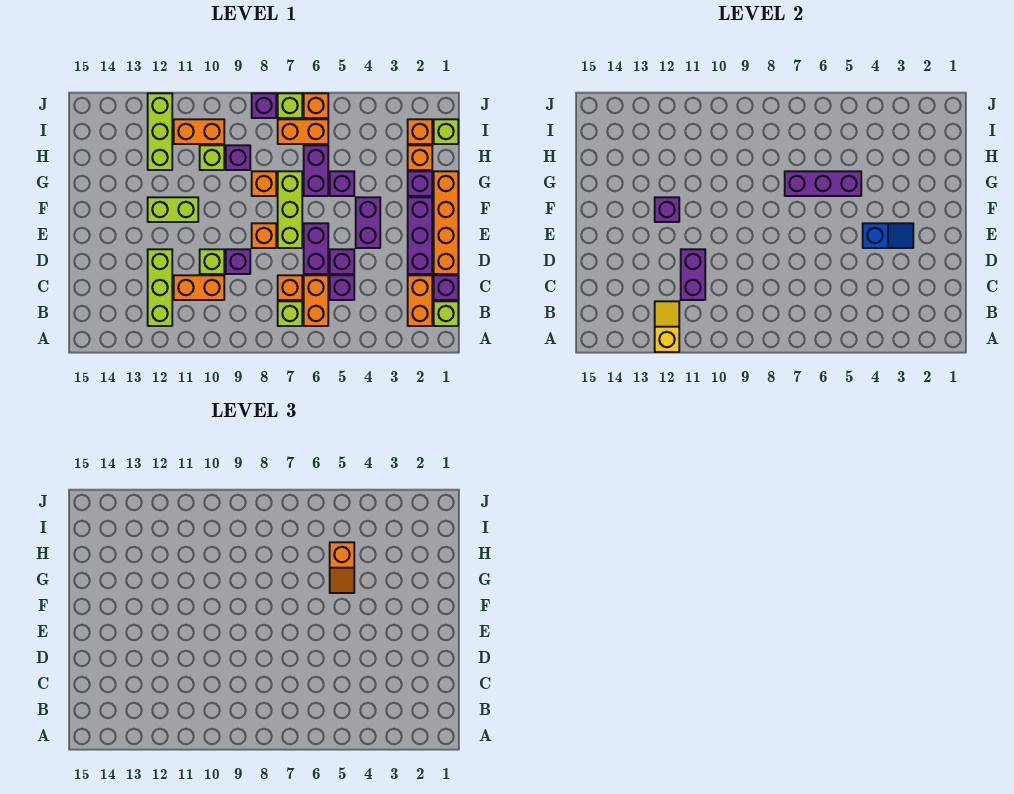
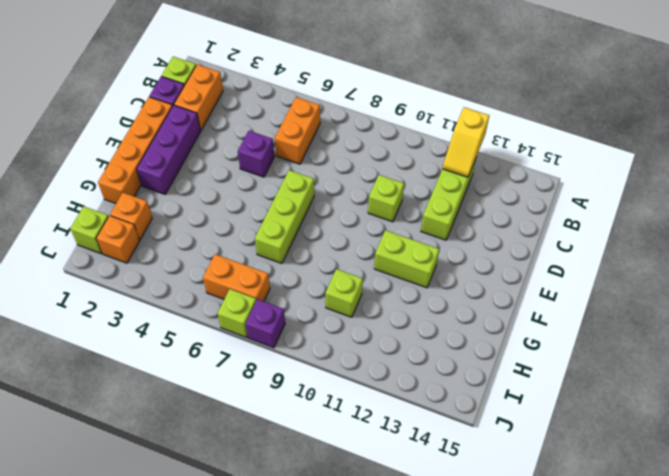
none -> lime brick B7 level 1
none -> purple brick C5 level 1
none -> orange brick C7 level 1
none -> orange brick C10:C11 level 1

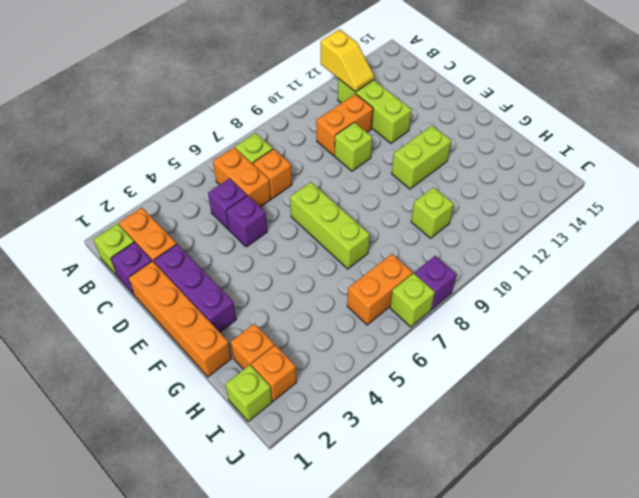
none -> purple brick D6:E6 level 1
none -> purple brick D9 level 1
none -> purple brick E4:F4 level 1
none -> orange brick E8 level 1

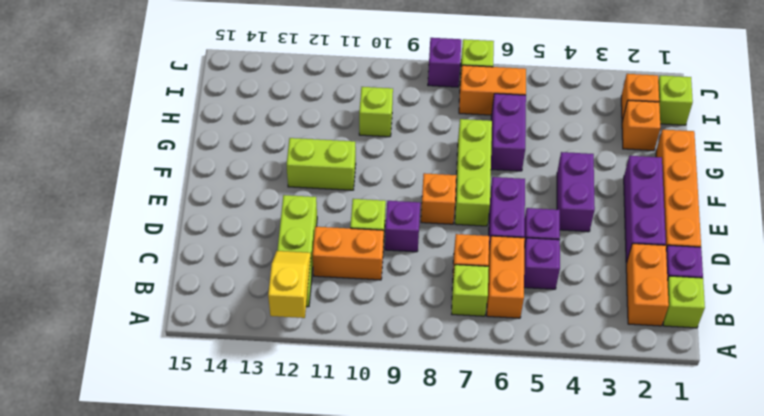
none -> purple brick G2 level 1
none -> purple brick G5 level 1
none -> orange brick G8 level 1
none -> purple brick H9 level 1

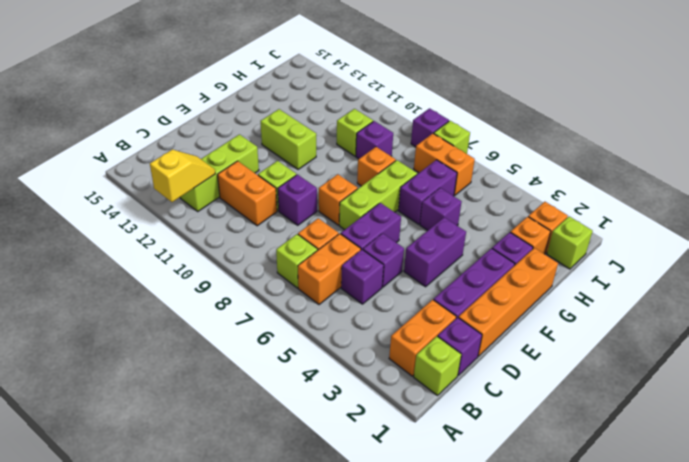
none -> lime brick H12:J12 level 1
none -> orange brick I10:I11 level 1
none -> orange brick J6 level 1
none -> purple brick C11:D11 level 2

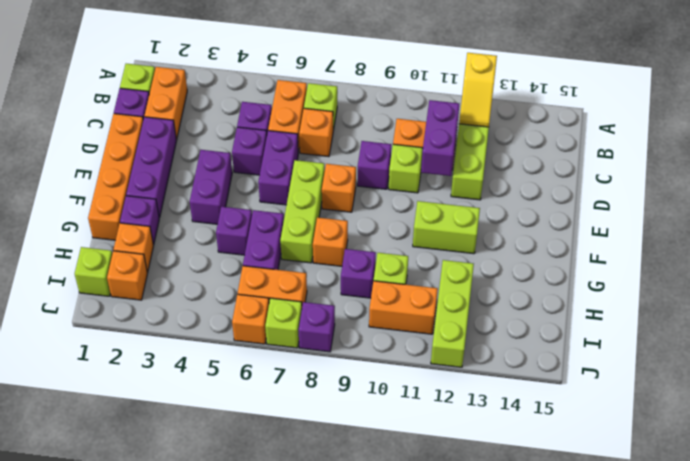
none -> blue slope E3:E4 level 2 top 4
none -> purple brick F12 level 2
none -> purple brick G5:G7 level 2
none -> orange slope G5:H5 level 3 top H

